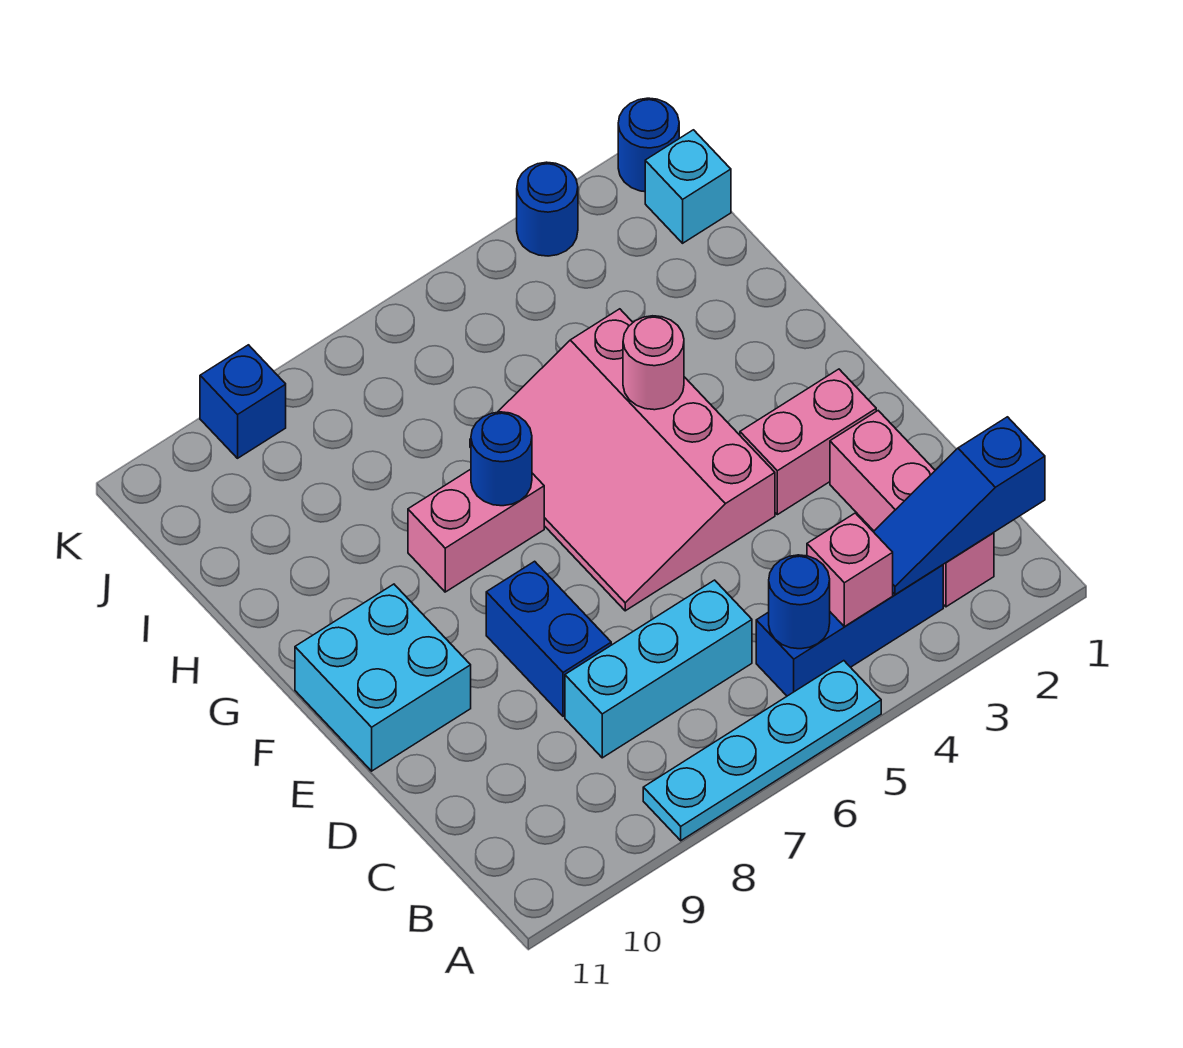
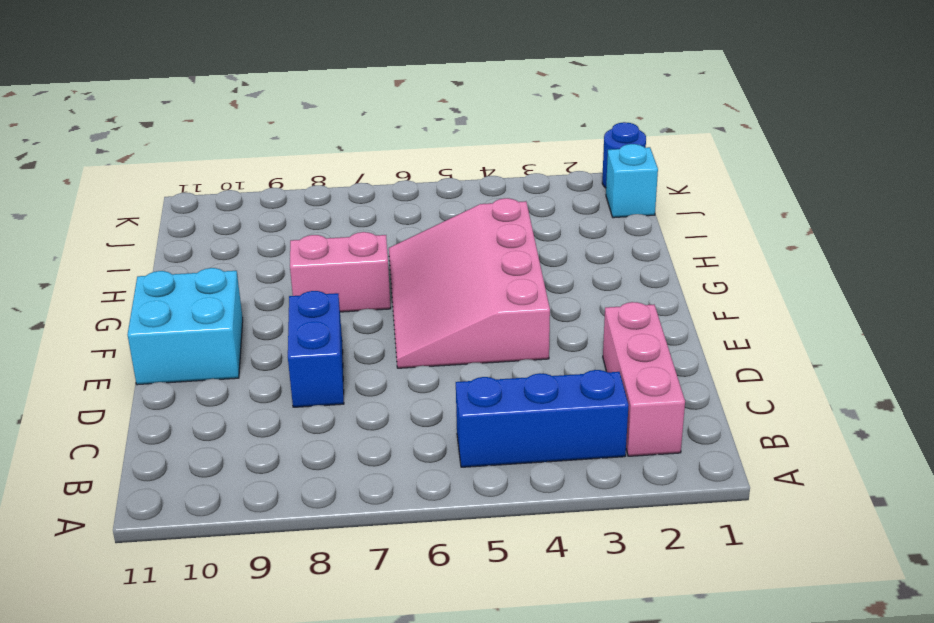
none -> cyan plate A5:A8 level 1
none -> cyan brick C6:C8 level 1
none -> pink brick E2:E3 level 1

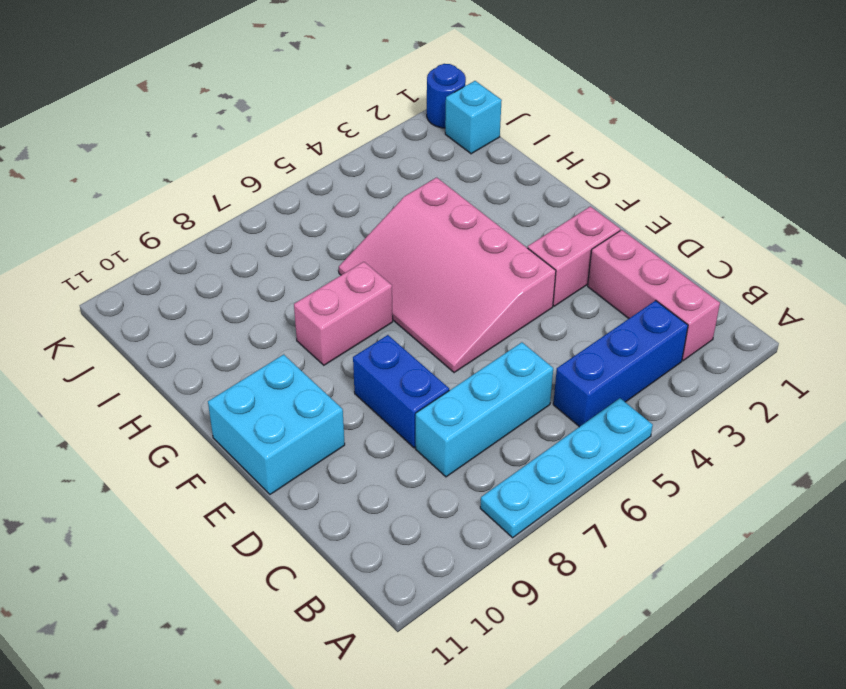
none -> blue round brick K3 level 1
none -> blue brick K9 level 1
none -> blue slope B1:B3 level 2 top 1

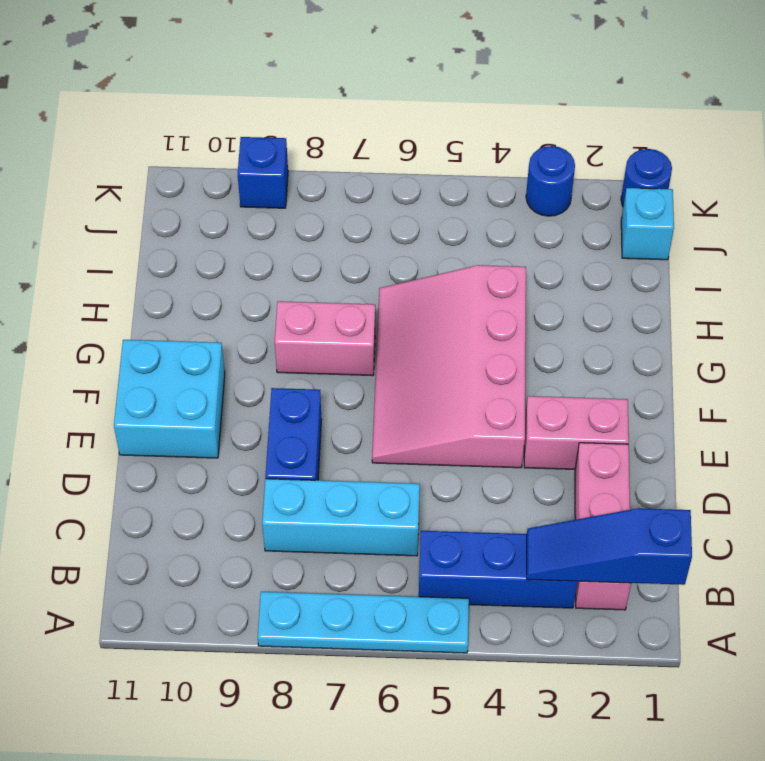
none -> pink brick B4 level 2
none -> blue round brick B5 level 2
none -> pink round brick G4 level 2

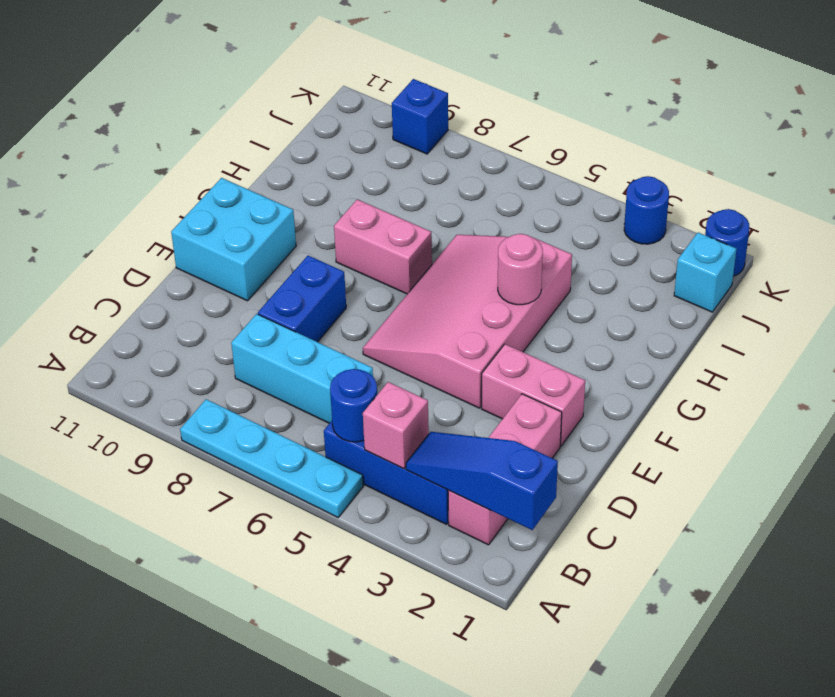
none -> blue round brick G7 level 2

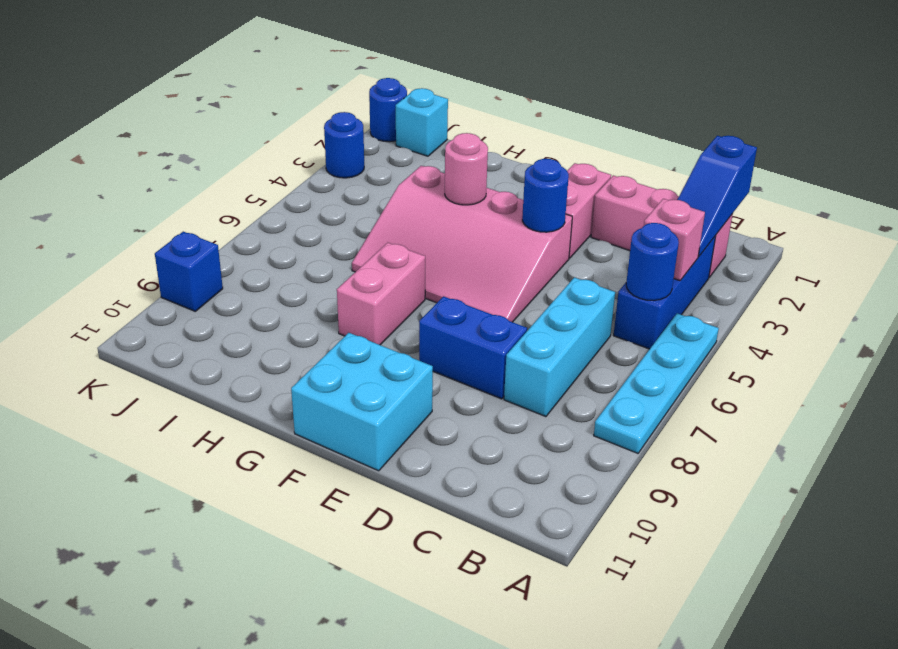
blue round brick E4 level 2 -> blue round brick G7 level 2

